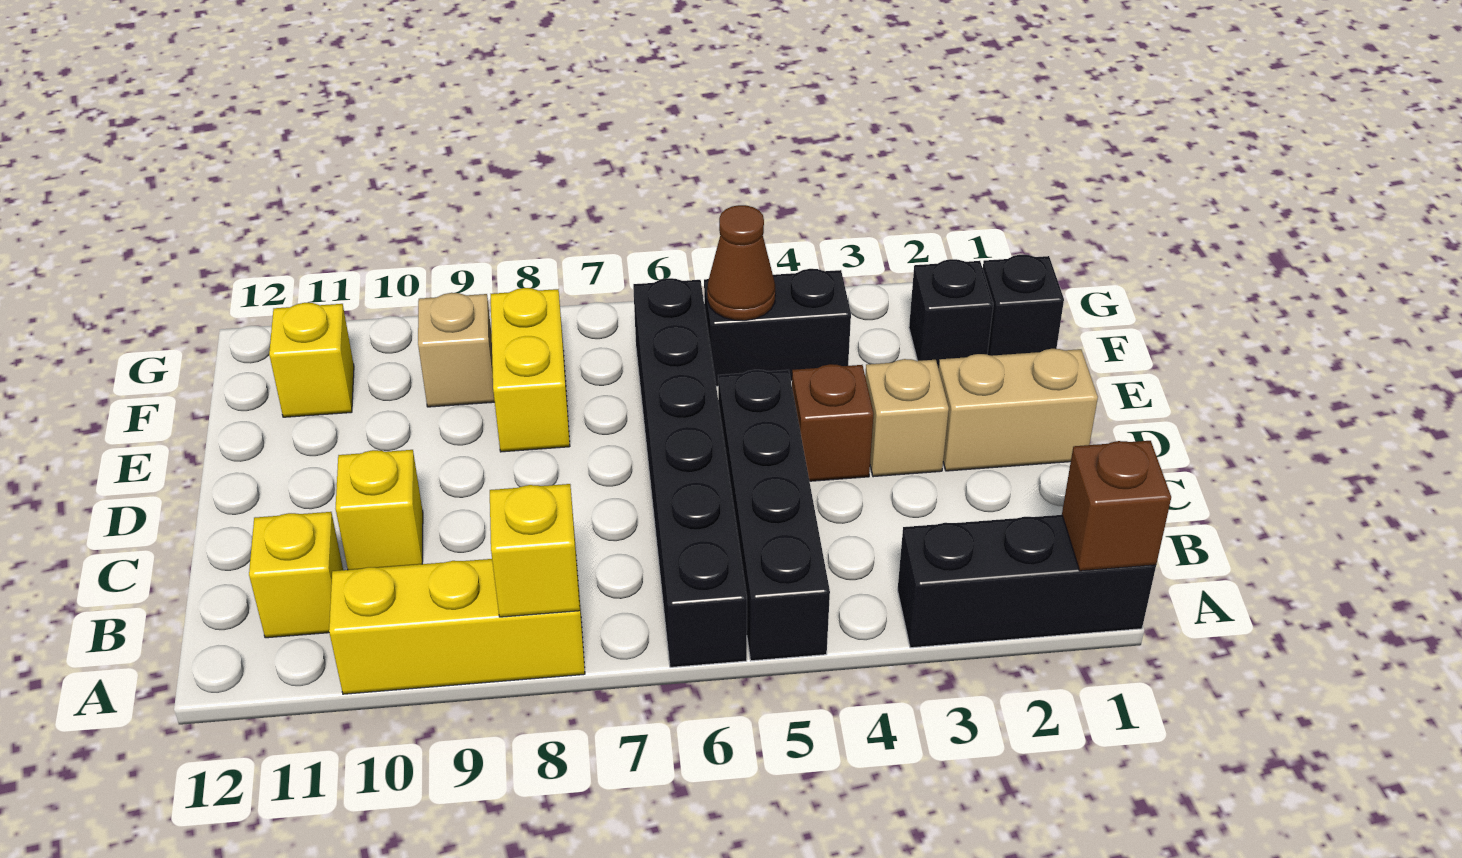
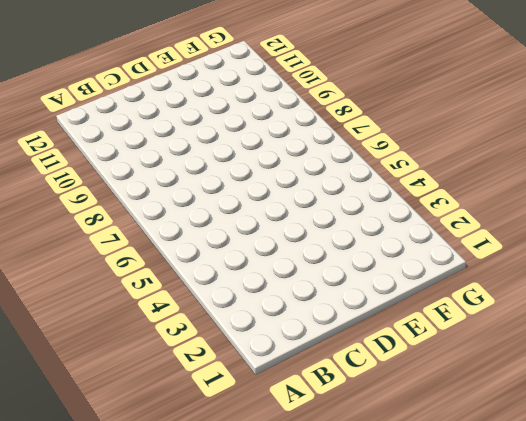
none -> black brick A1:A3 level 1
none -> black brick A5:D5 level 1
none -> black brick A6:F6 level 1

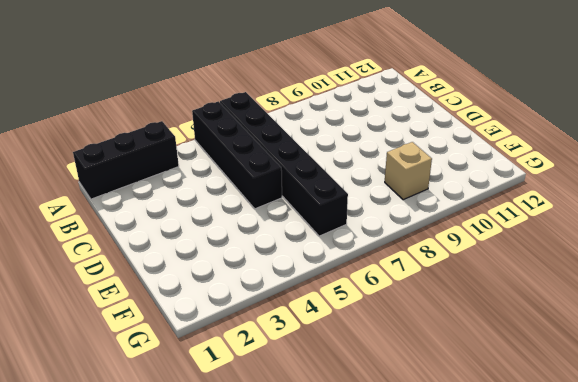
none -> yellow brick A8:A10 level 1
none -> yellow brick B11 level 1
none -> yellow brick C10 level 1

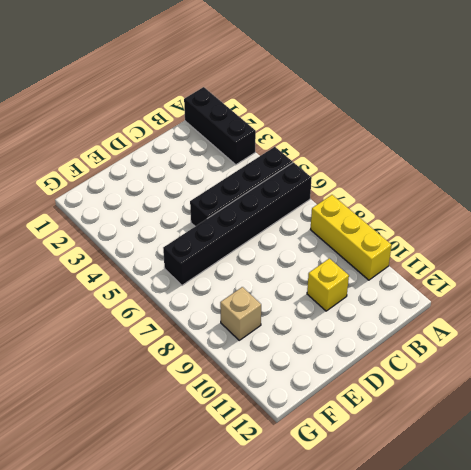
none -> yellow brick B11 level 1
none -> tan brick D1:D2 level 1
none -> tan brick D3 level 1

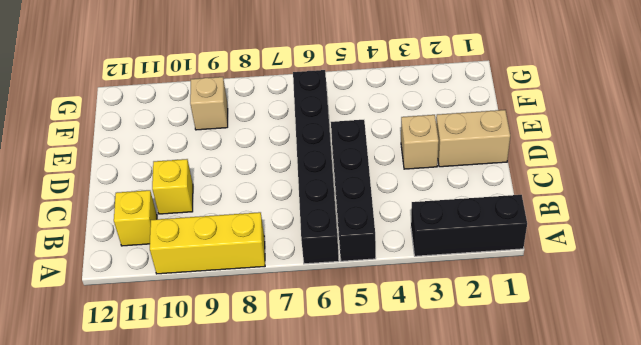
none -> brown brick D4 level 1
none -> yellow brick E8:F8 level 1
none -> black brick F1 level 1

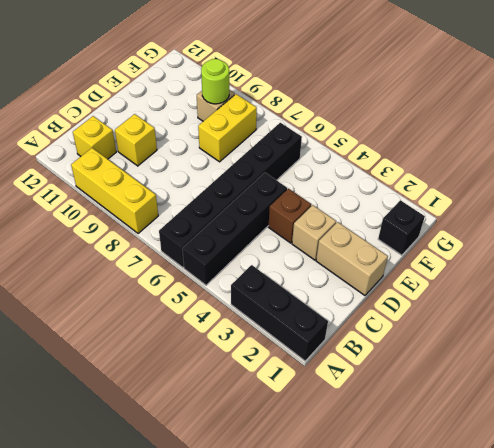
lime round brick F9 level 2 -> none
none -> black brick F2 level 1
none -> black brick F4:F5 level 1
none -> yellow brick F11 level 1

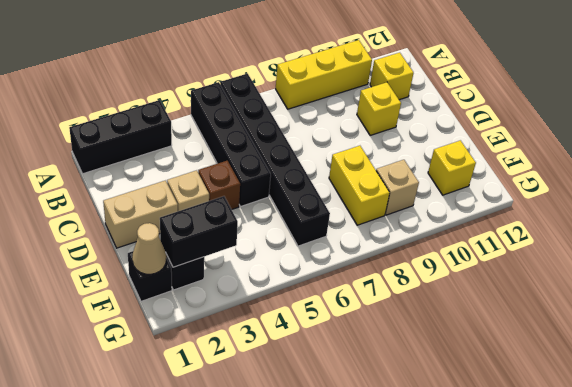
tan cone F1 level 2 -> none
black brick F2:F3 level 2 -> black brick F4:F5 level 1
none -> brown brick A1 level 2
none -> yellow brick A8 level 2
none -> brown cone F5 level 2

